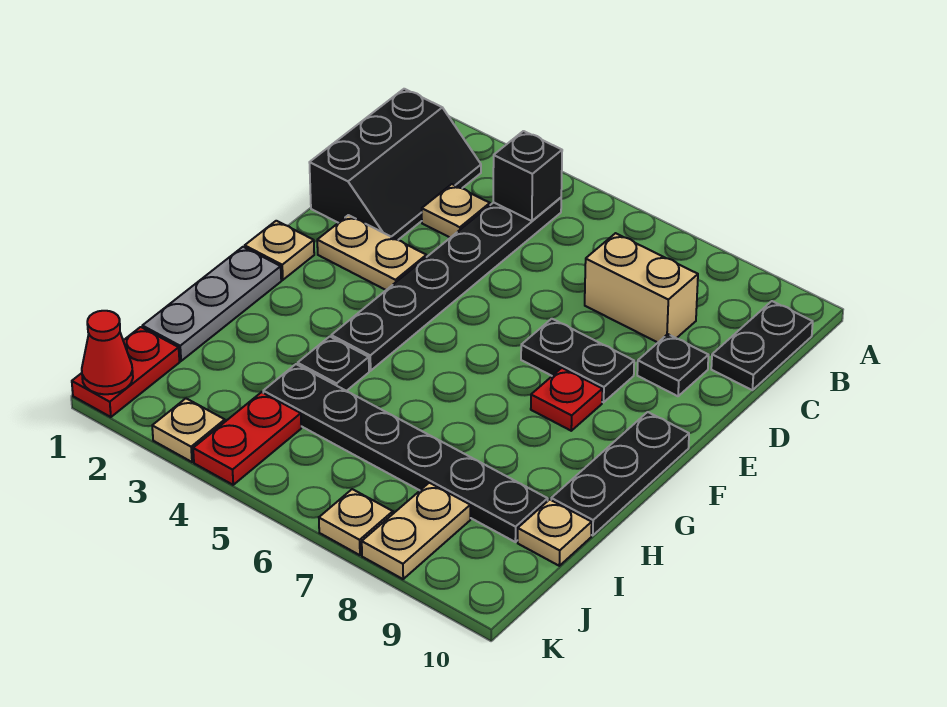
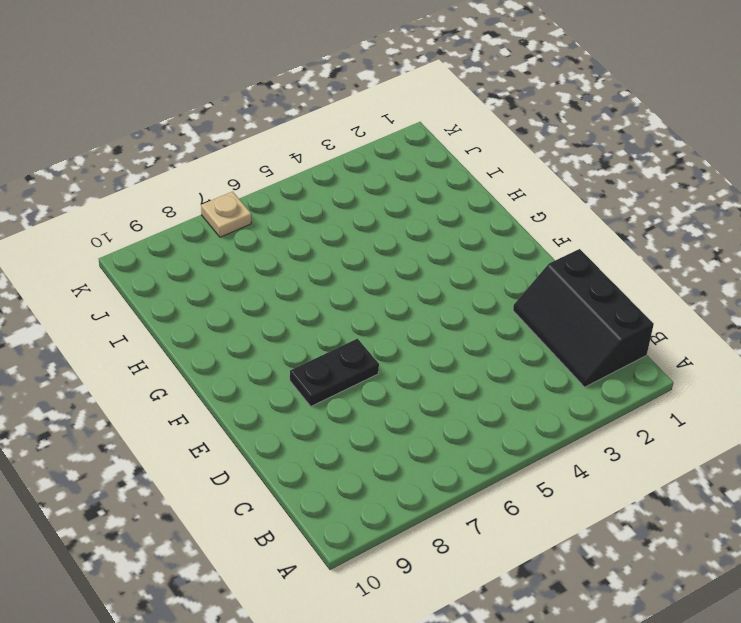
none -> black plate B4:G4 level 1
none -> black plate B10:C10 level 1
none -> tan plate C3 level 1

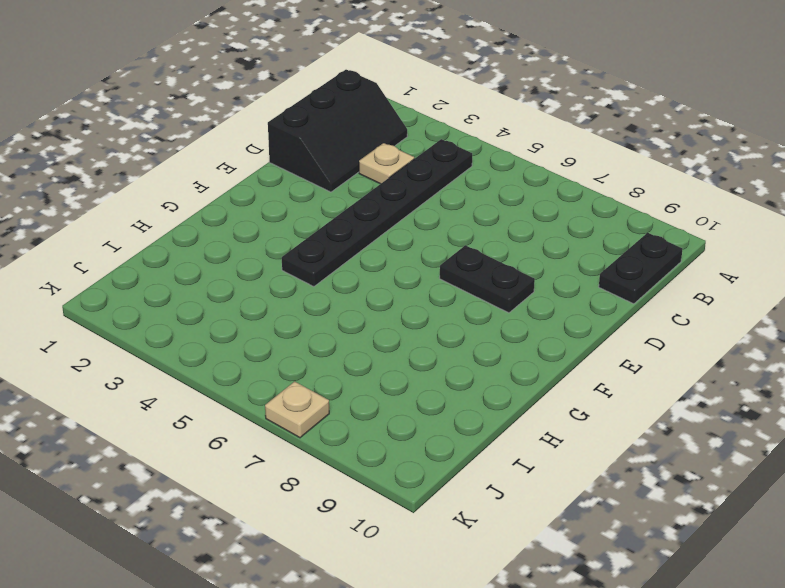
none -> tan brick C7:C8 level 1
none -> black plate D9 level 1
none -> tan plate E2:E3 level 1

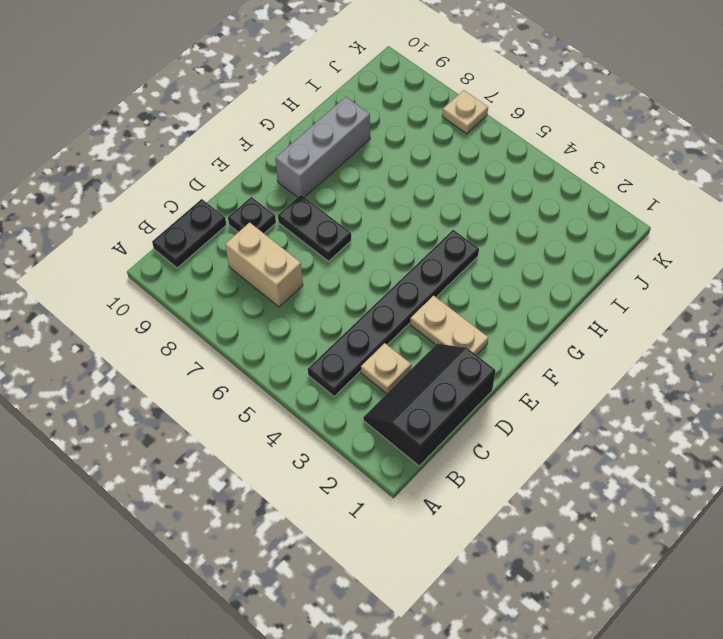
grey brick F9:H9 level 1 -> none
none -> tan plate F1 level 1
none -> red plate F8 level 1
none -> black plate F10:H10 level 1

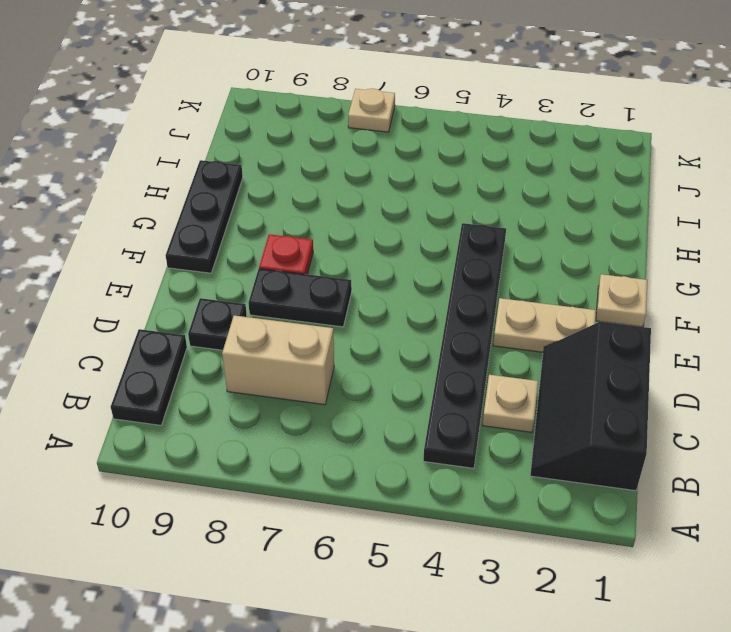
none -> grey plate G1:I1 level 1
none -> black plate H4 level 1
none -> black plate I4:I9 level 1

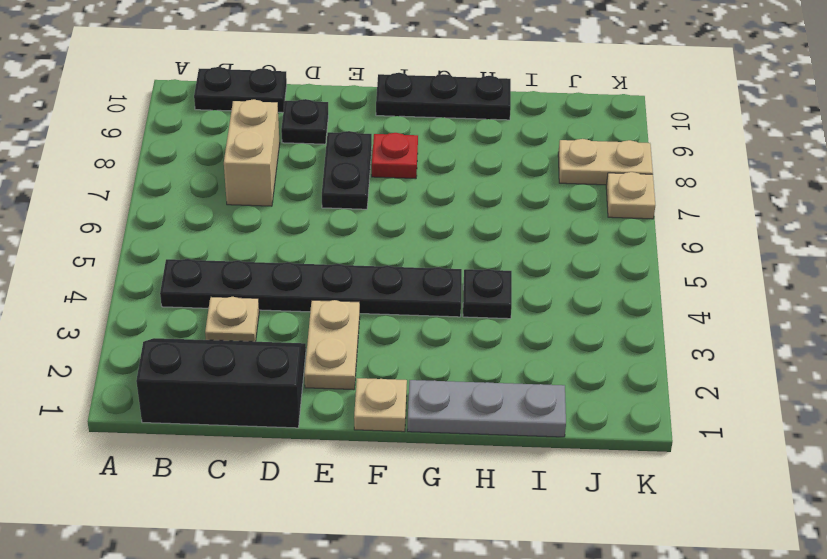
none -> black plate I4:I9 level 1
none -> tan plate I10 level 1
none -> red plate J1:K1 level 1

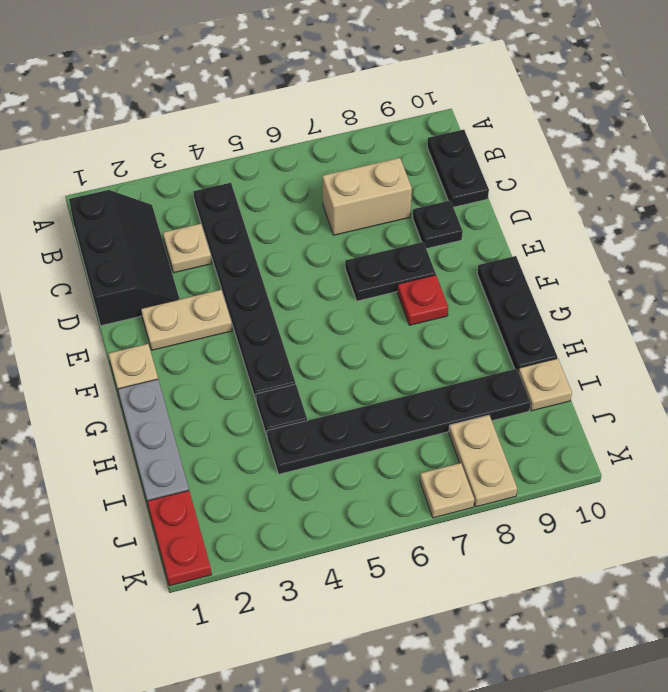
none -> red plate J4:K4 level 1
none -> tan plate K3 level 1
none -> black brick B4 level 2

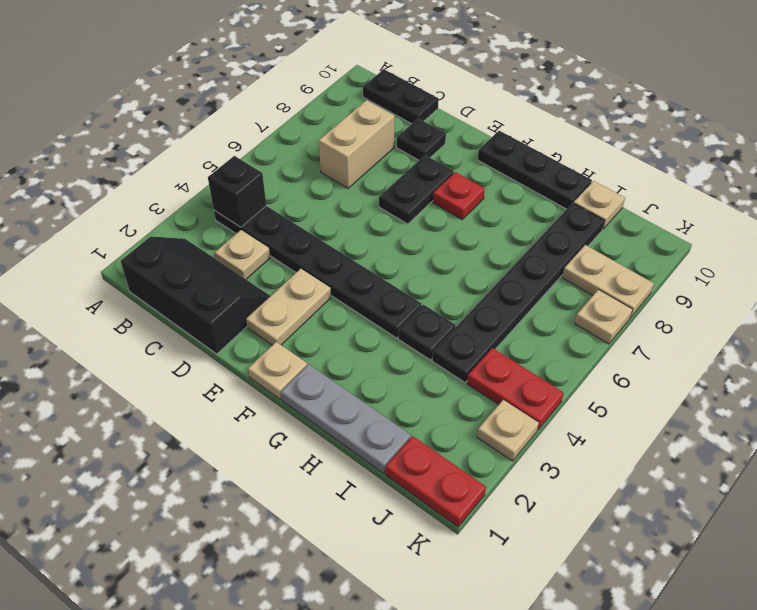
none -> red cone K1 level 2

